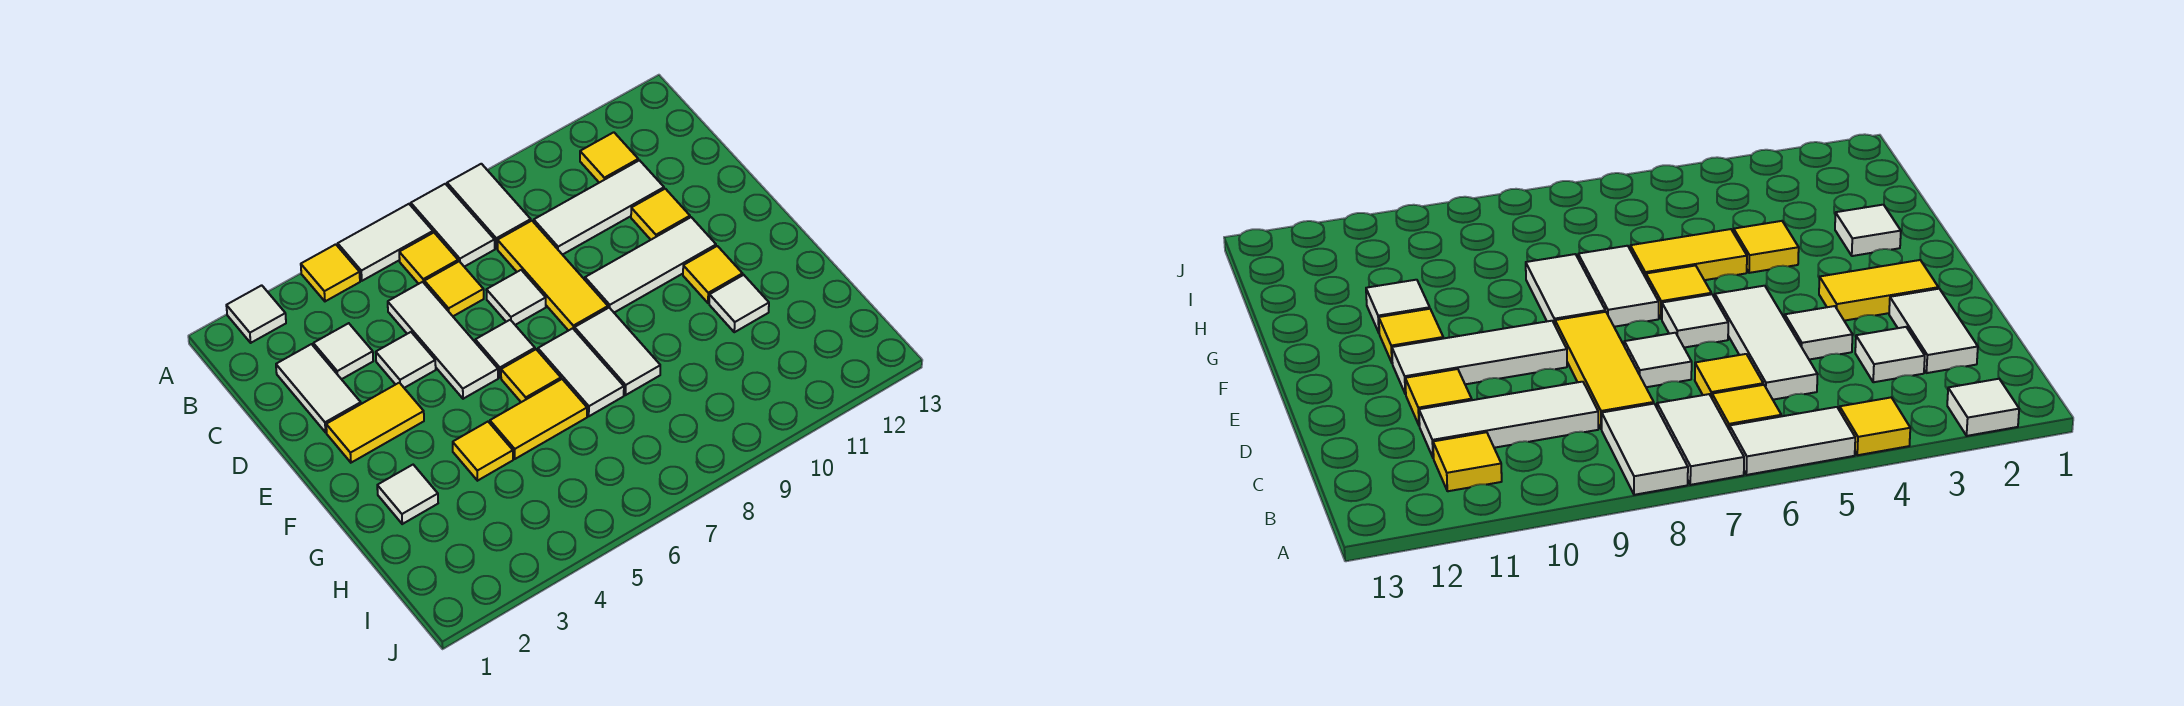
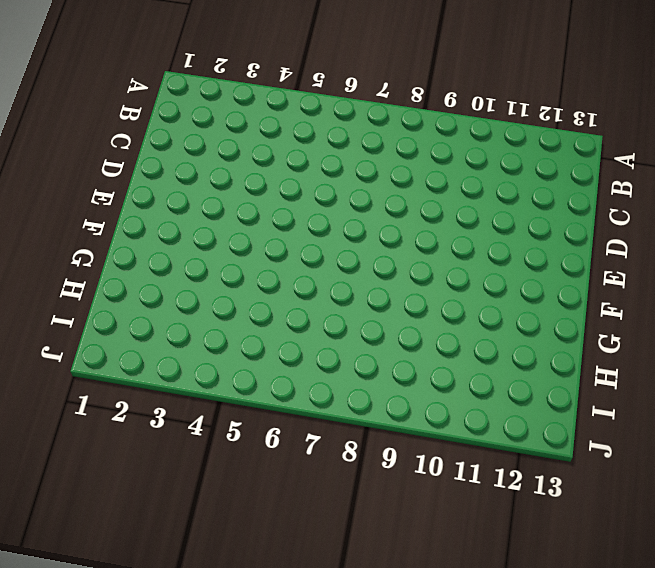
none -> white tile A2 level 1
none -> yellow tile A4 level 1
none -> white tile A5:A6 level 1

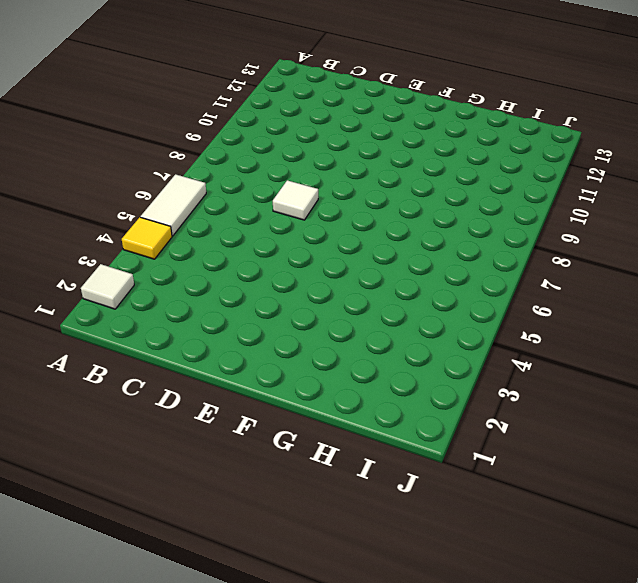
none -> white tile A7:B7 level 1
none -> white tile A8:B8 level 1
none -> yellow tile B6 level 1

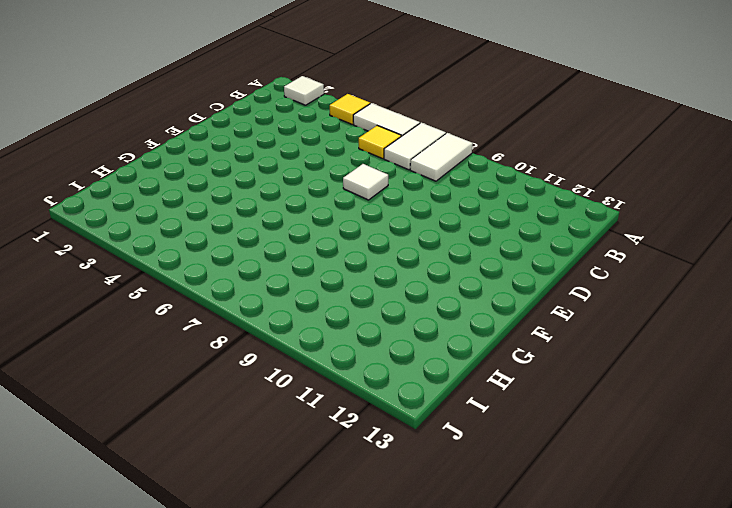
none -> yellow tile B11 level 1
none -> white tile C2:D2 level 1
none -> white tile C3 level 1

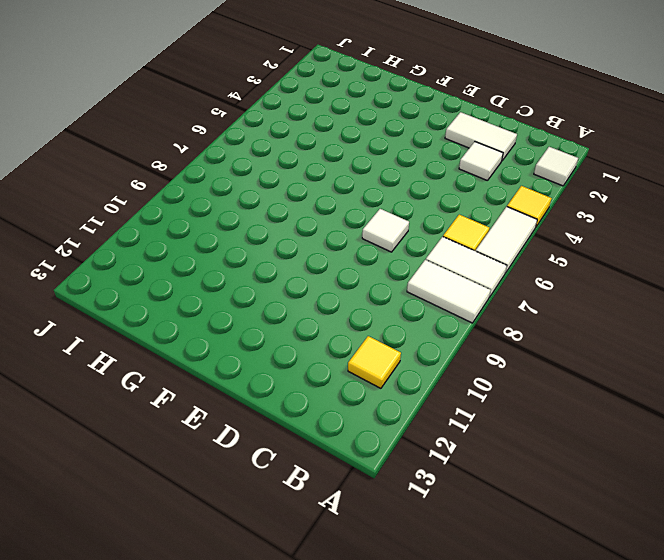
none -> white tile C5:E5 level 1
none -> yellow tile C6 level 1
none -> yellow tile C8:E8 level 1

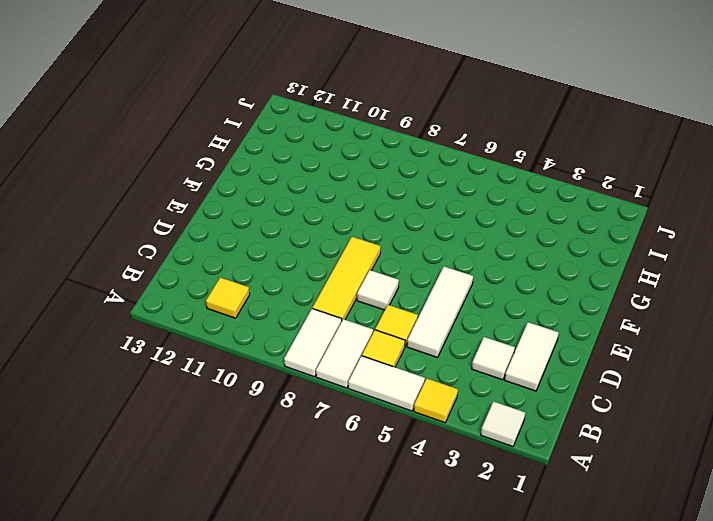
none -> white tile C9:C11 level 1
none -> white tile D4 level 1
none -> yellow tile D11 level 1

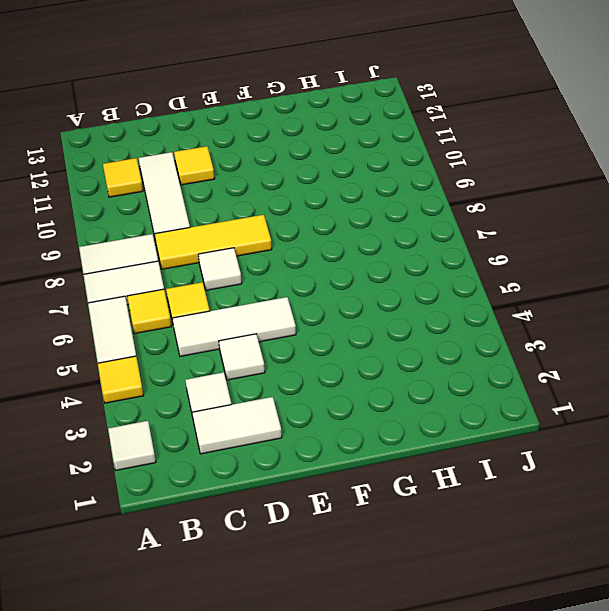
none -> yellow tile E2:E3 level 1
none -> white tile E6 level 1
none -> white tile E9:E11 level 1

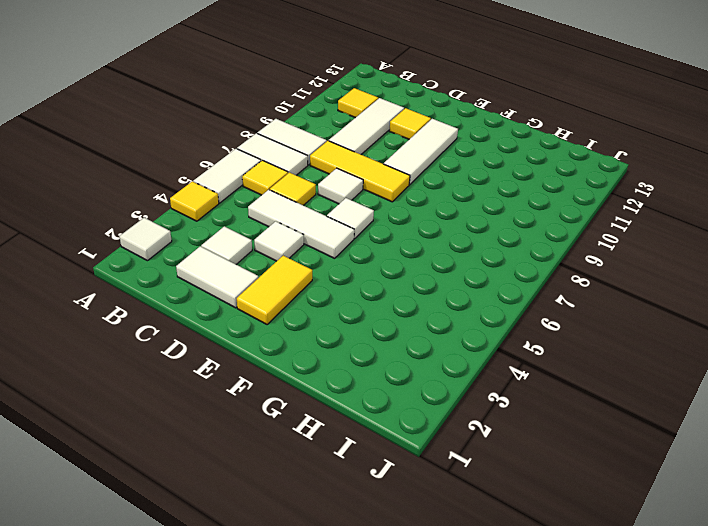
none -> yellow tile F6 level 1
none -> white tile F7:G7 level 1
none -> white tile F8:G8 level 1

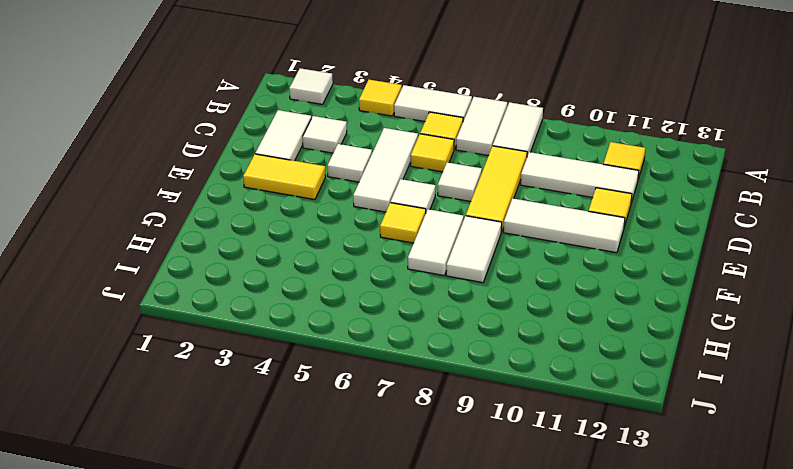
none -> yellow tile F11 level 1
none -> white tile G2 level 1
none -> yellow tile G4 level 1

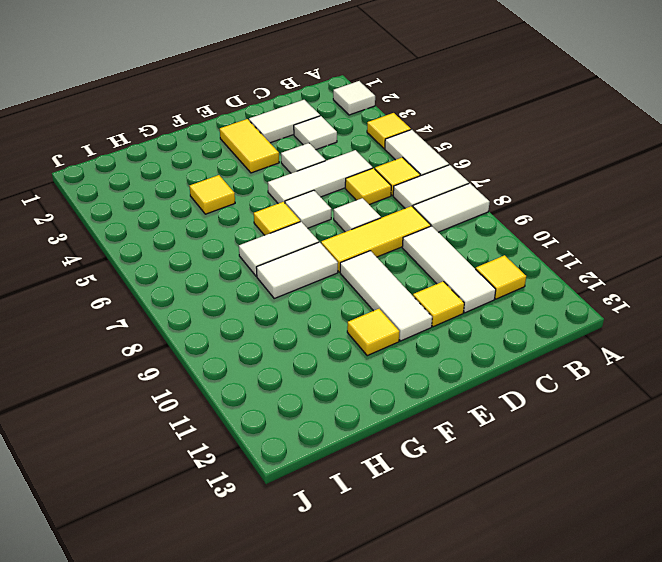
none -> white tile G2 level 1
none -> yellow tile G5:G6 level 1
none -> white tile G11 level 1

